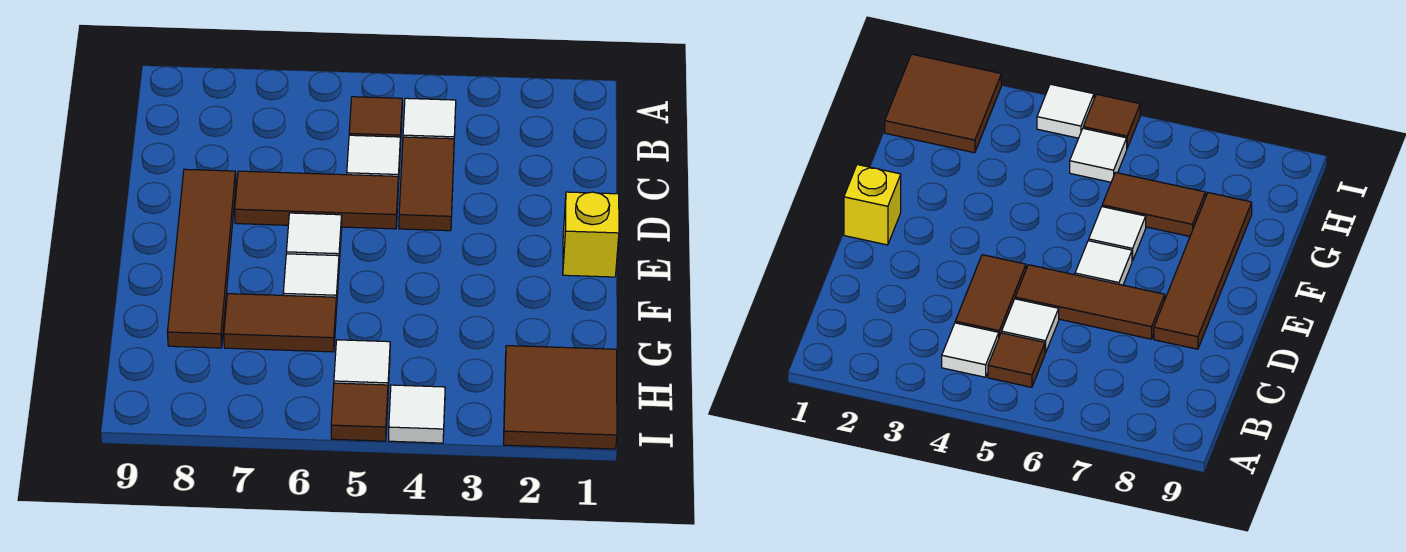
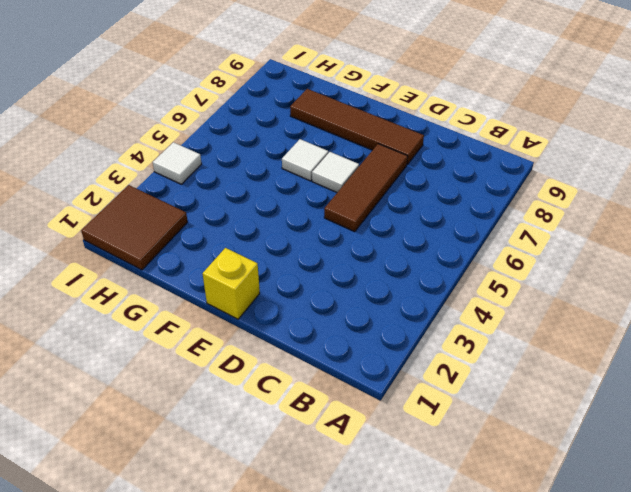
none -> white tile B4 level 1
none -> brown tile B5 level 1
none -> brown tile C4:D4 level 1

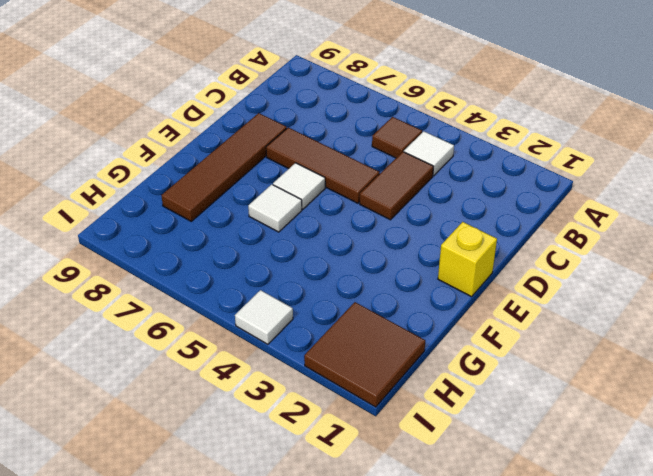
none -> white tile C5 level 1
none -> brown tile G6:G7 level 1
none -> white tile H5 level 1

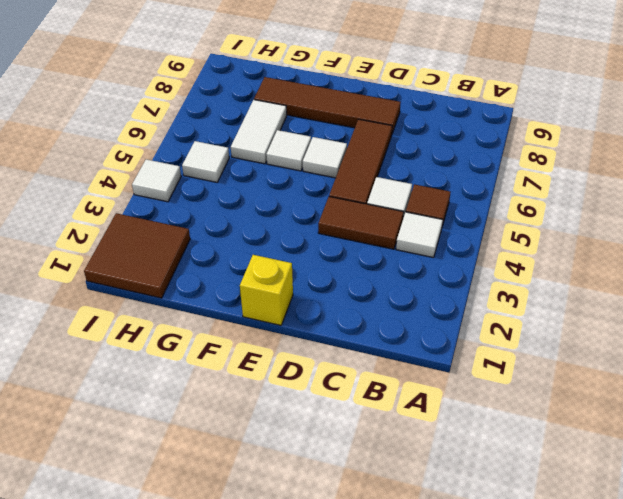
white tile G6:G7 level 1 -> brown tile G6:G7 level 1
none -> brown tile I5 level 1

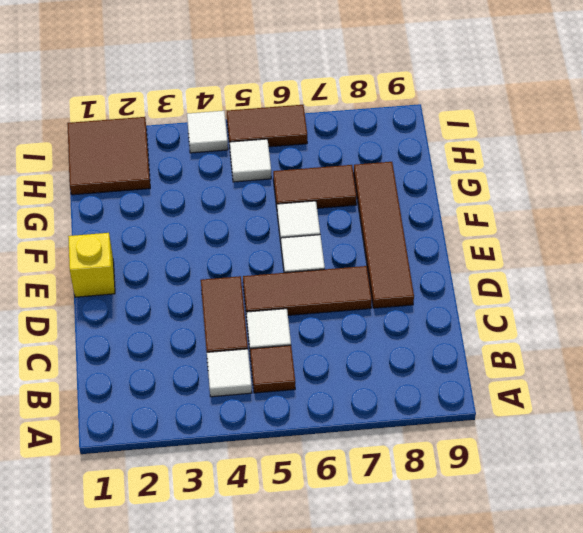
brown tile I5:I6 level 1 -> brown tile I5 level 1

